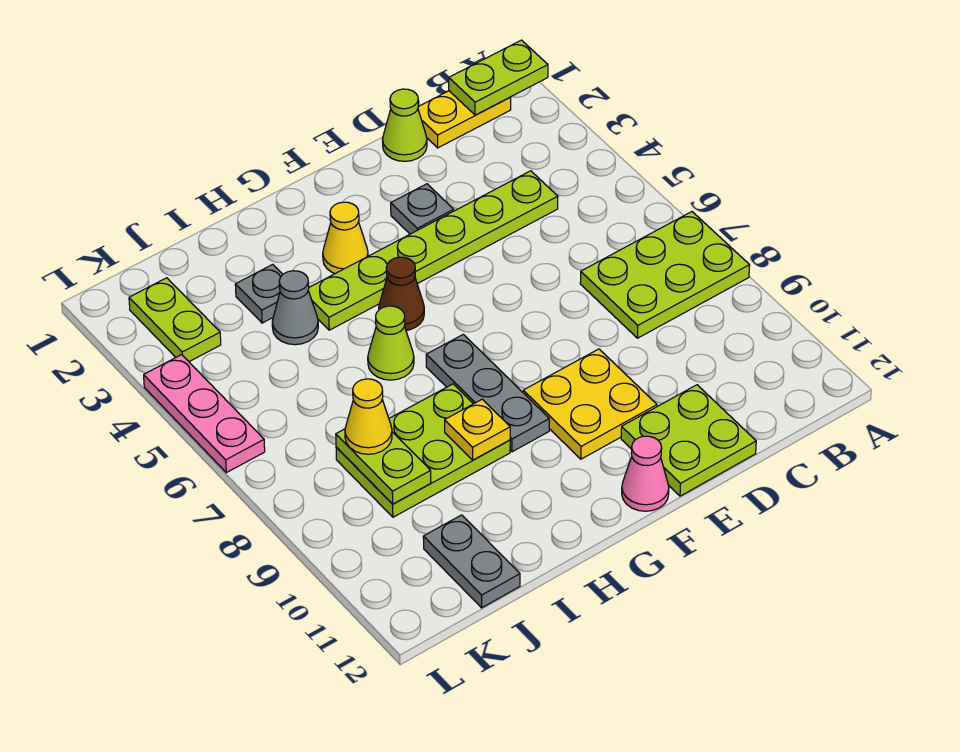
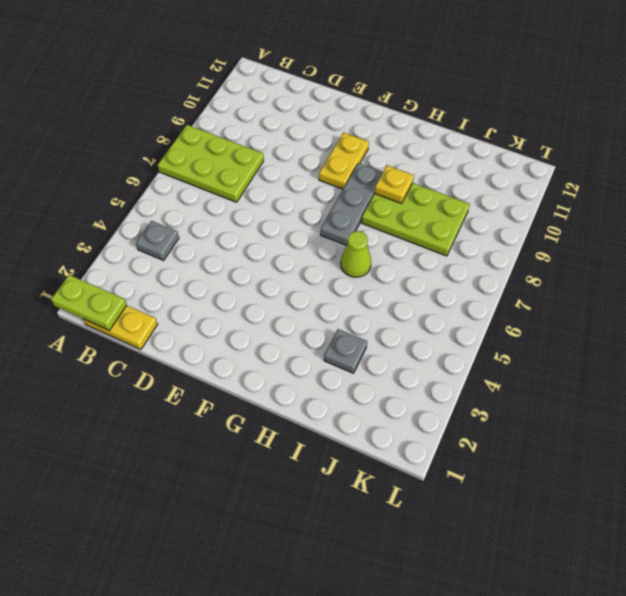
grey plate B4 level 1 -> grey plate E3 level 1
yellow plate F9:F10 level 1 -> yellow plate E9:F10 level 1
none -> lime plate C4:H4 level 1
none -> lime cone D1 level 1
none -> lime plate D11:E12 level 1

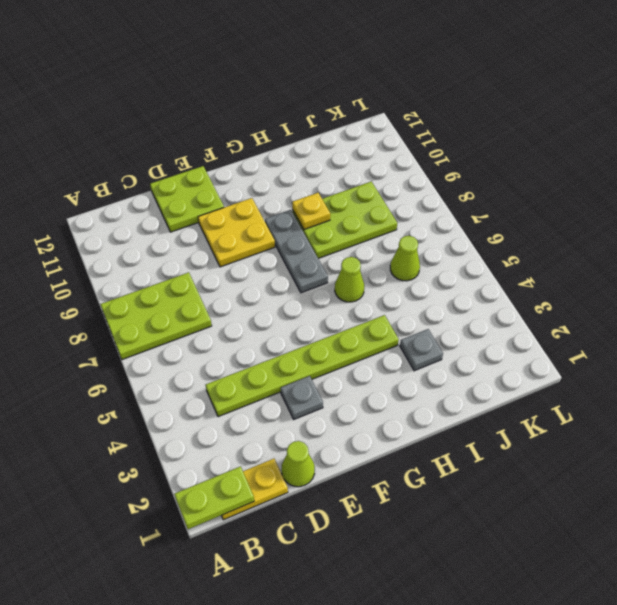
lime cone J6 level 1 -> none
none -> pink cone F12 level 1
none -> yellow cone G3 level 1
none -> brown cone G5 level 1

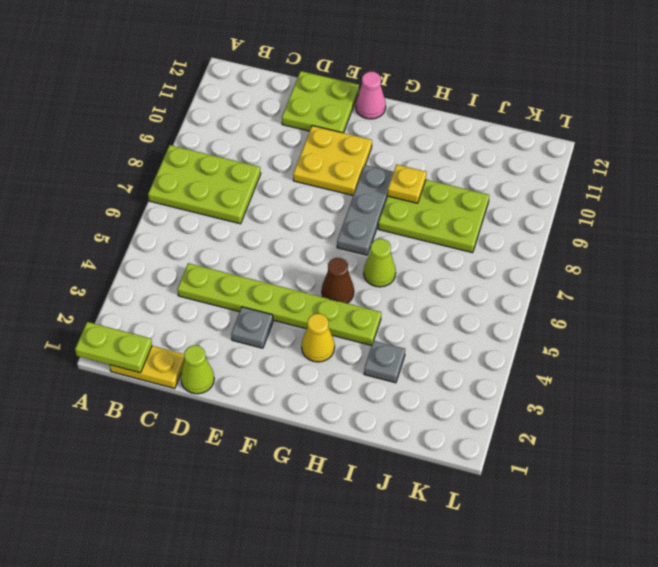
none -> grey cone I4 level 1
none -> grey plate J11:J12 level 1
none -> lime plate K2:K3 level 1

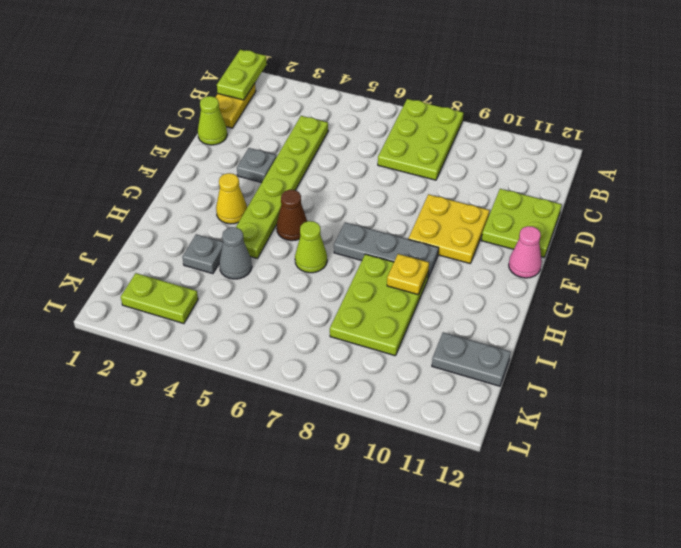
none -> pink plate L4:L6 level 1
none -> lime plate J8:J9 level 2
none -> yellow cone J8 level 3

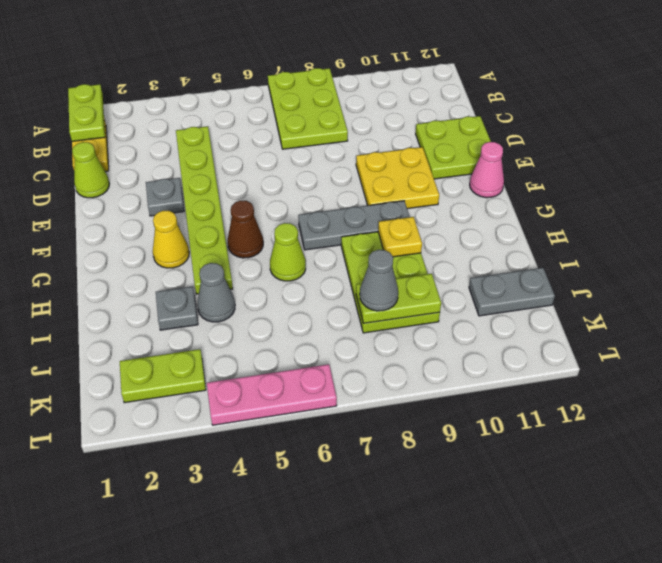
grey cone J8 level 3 -> yellow cone J8 level 3

